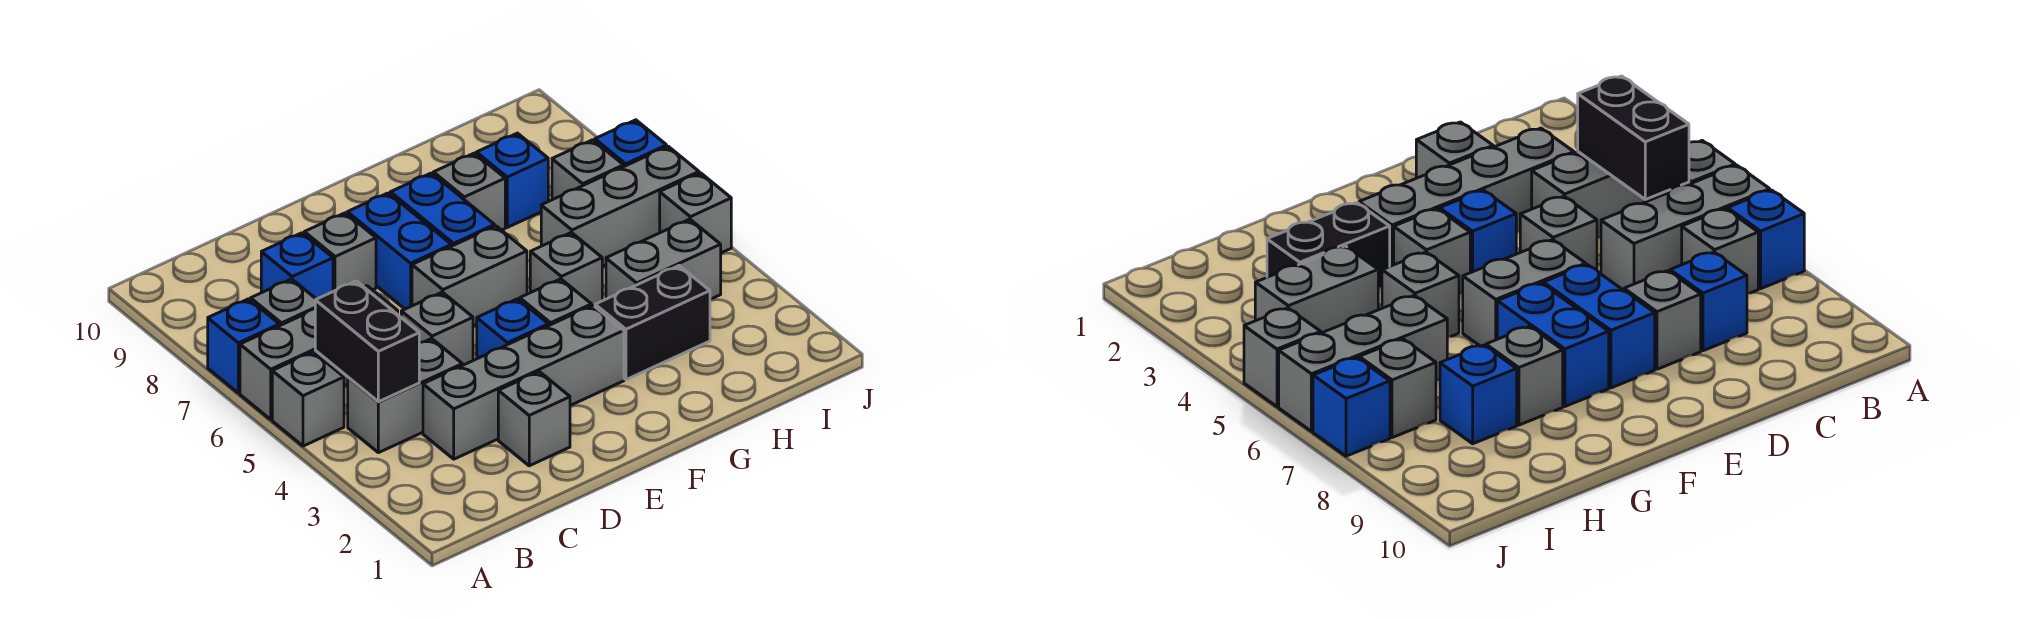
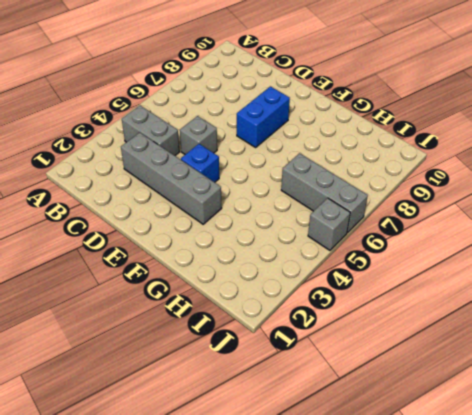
none -> grey brick A5 level 1
none -> grey brick A6:C6 level 1
none -> blue brick A7 level 1

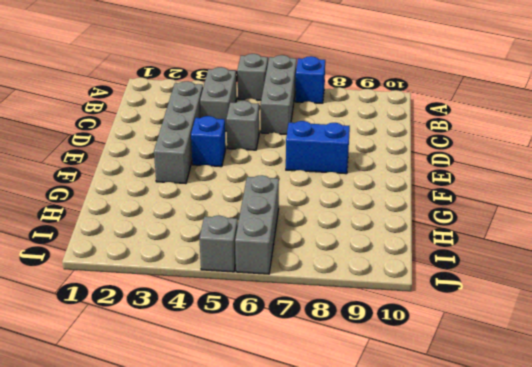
none -> grey brick B7 level 1
none -> blue brick C8 level 1
none -> grey brick D2 level 1

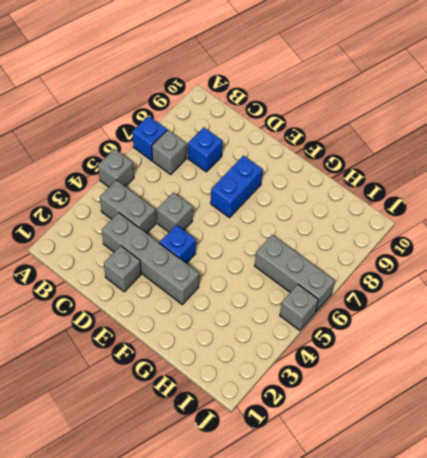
none -> grey brick A6:C6 level 1
none -> grey brick D8 level 1
none -> grey brick E6:F6 level 1

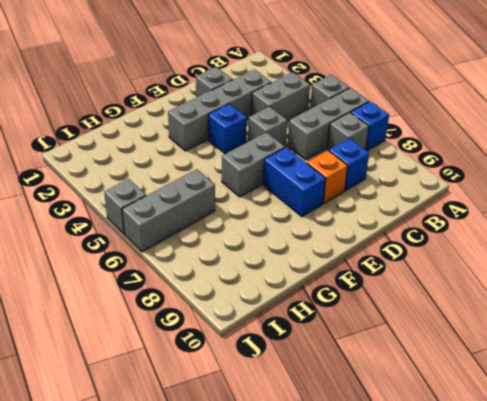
orange brick D8 level 1 -> grey brick D8 level 1
none -> grey brick F4 level 1
none -> blue brick F7:F8 level 1
none -> black brick G3:H3 level 1

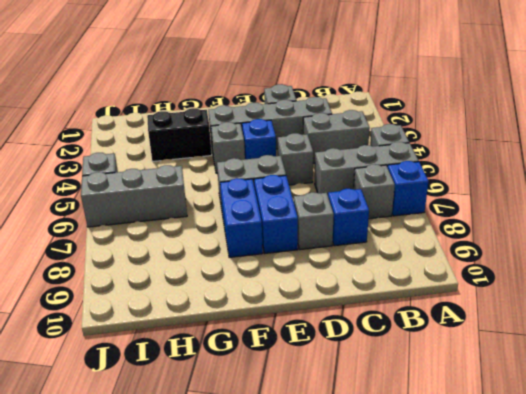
none -> grey brick G5 level 1
none -> grey brick G8 level 1
none -> grey brick H4:I4 level 1

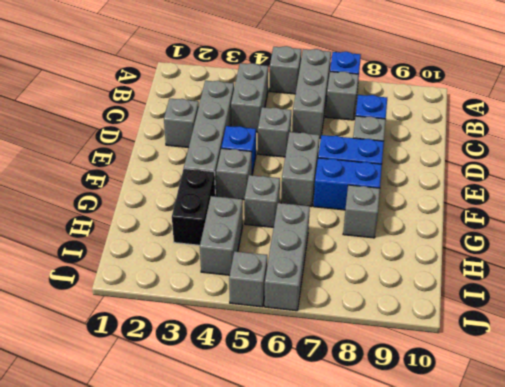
none -> blue brick H8 level 1
none -> grey brick I7 level 1
none -> blue brick J7 level 1

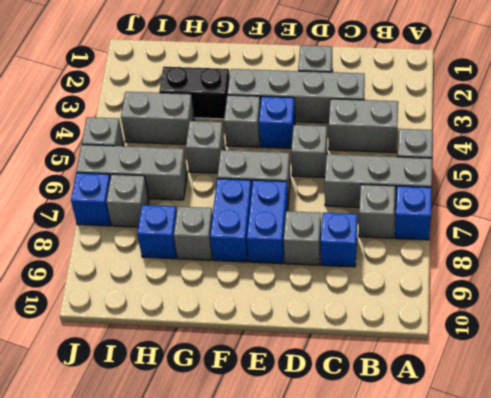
none -> black brick B4:B5 level 2

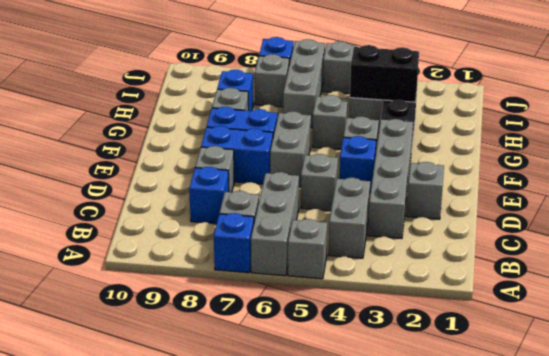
black brick H3:H4 level 2 -> black brick B4:B5 level 2

